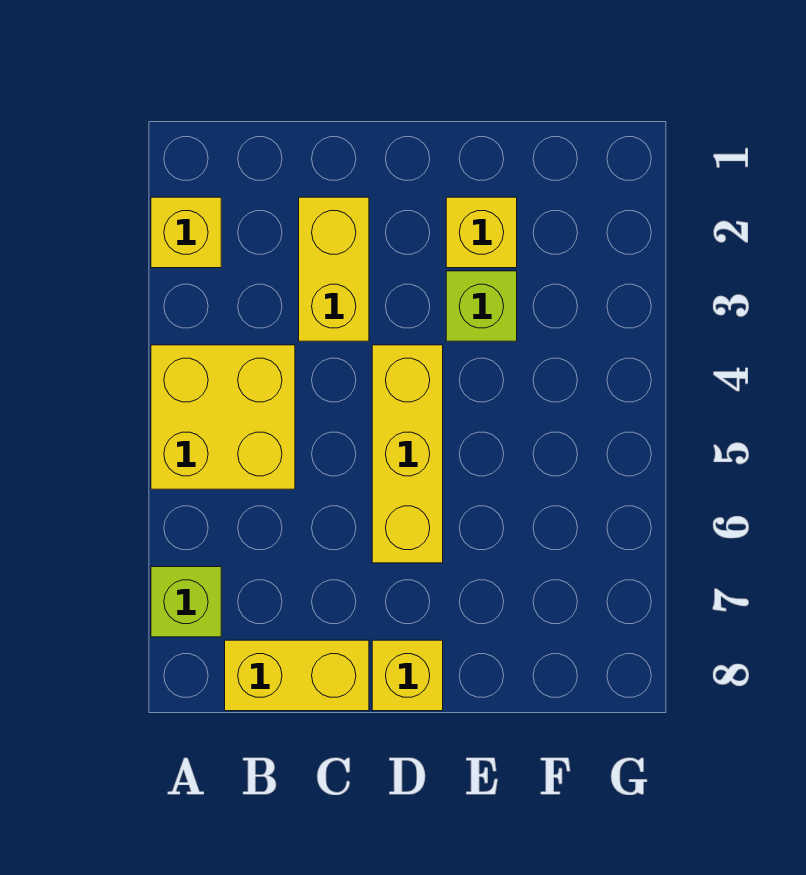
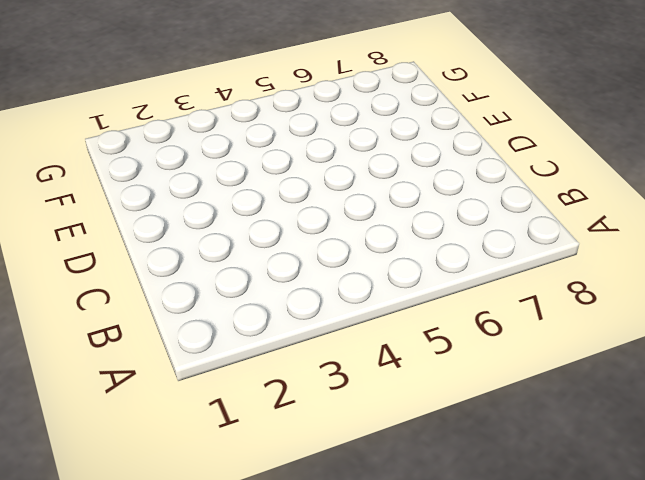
none -> yellow brick A2 level 1
none -> yellow brick A4:B5 level 1

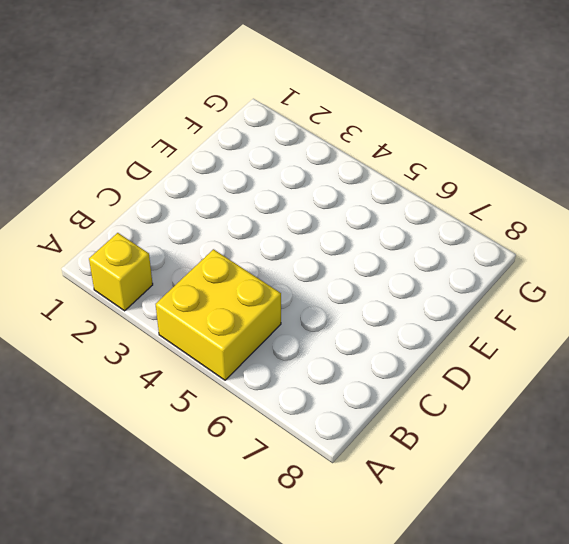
none -> lime brick A7 level 1
none -> yellow brick B8:C8 level 1

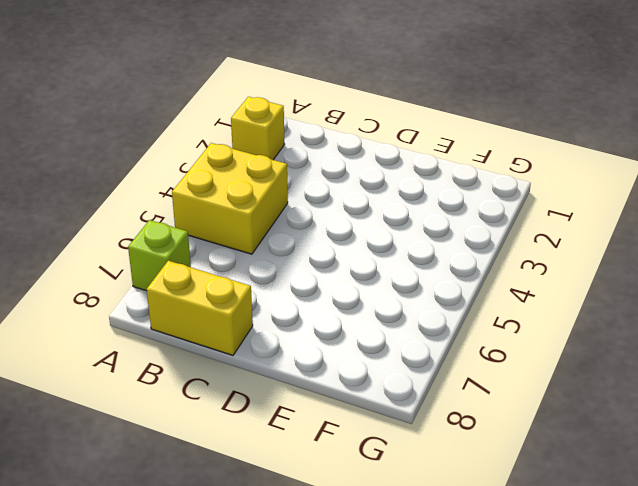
none -> yellow brick C2:C3 level 1
none -> yellow brick D4:D6 level 1

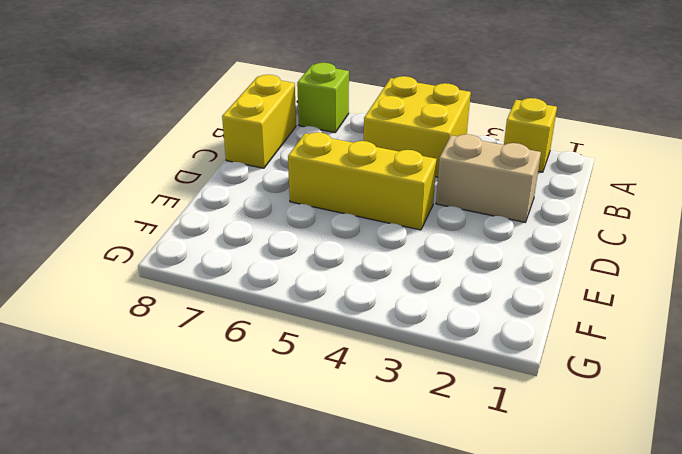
tan brick C2:C3 level 1 -> yellow brick C2:C3 level 1
none -> yellow brick D8 level 1
none -> yellow brick E2 level 1

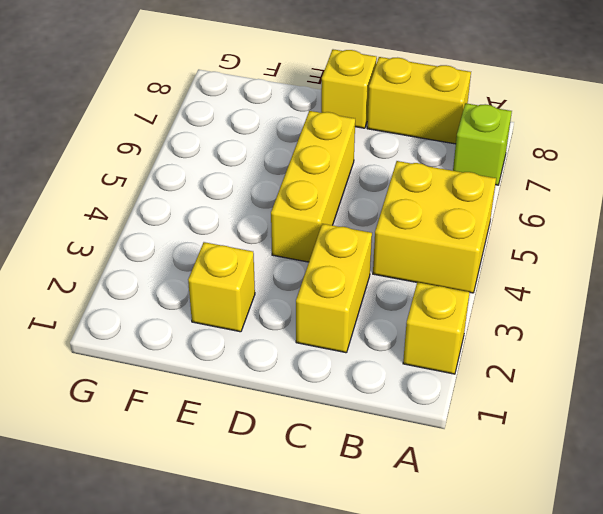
none -> lime brick E3 level 1

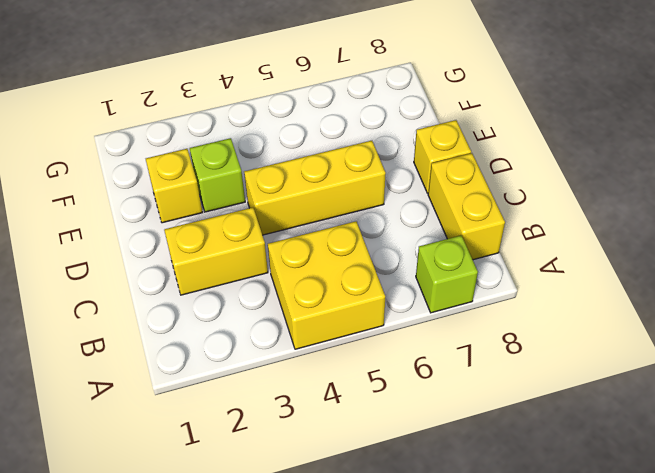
none -> yellow brick A2 level 1

